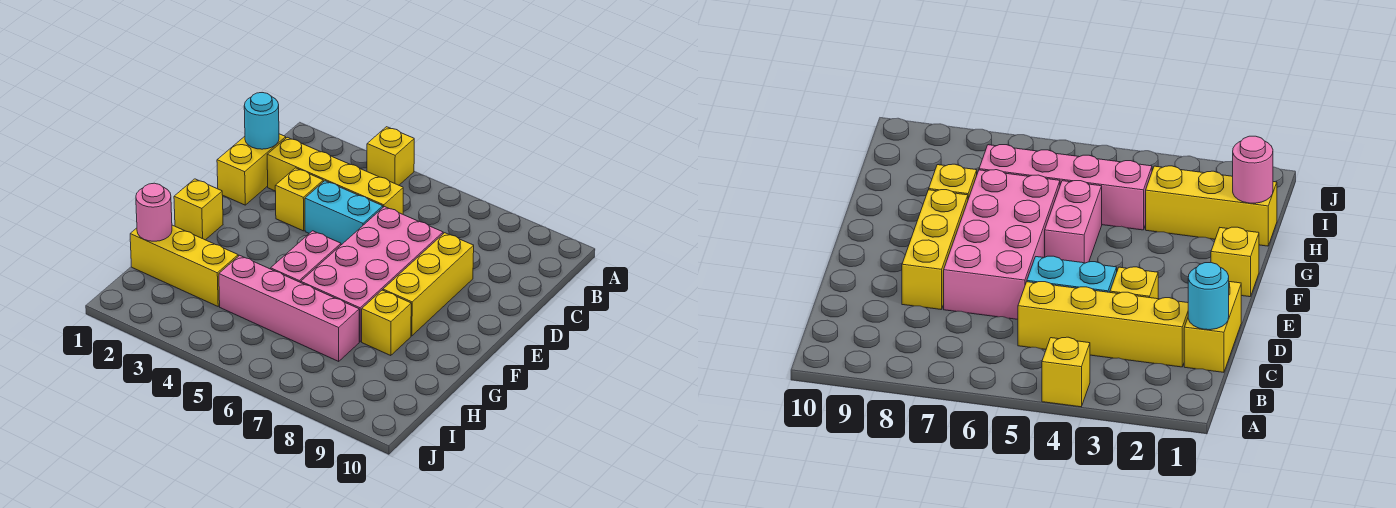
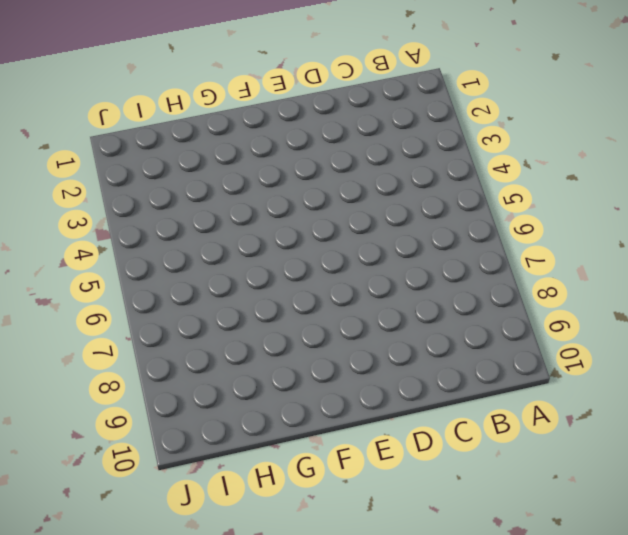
none -> yellow brick A4 level 1
none -> yellow brick C1:D1 level 1
none -> yellow brick C2:C5 level 1

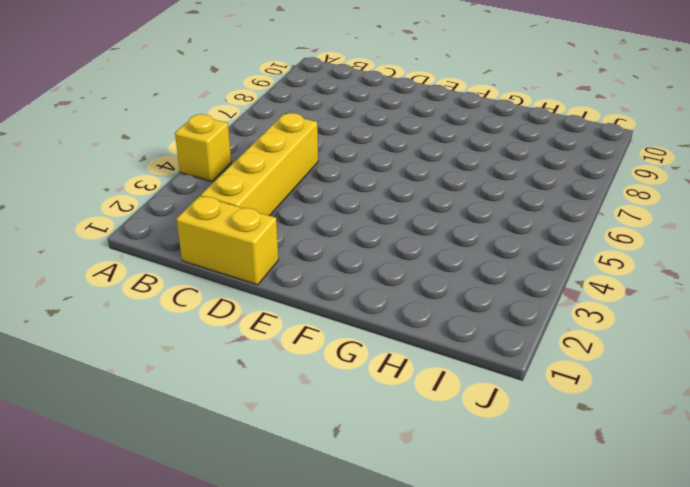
none -> yellow brick D3 level 1
none -> cyan brick D4:D5 level 1
none -> pink brick D6:G7 level 1

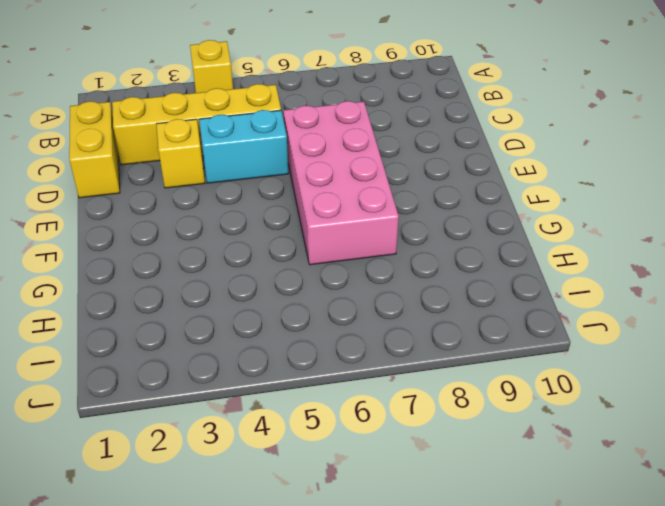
none -> yellow brick D8:F8 level 1
none -> yellow brick F1 level 1
none -> pink brick F5:G5 level 1

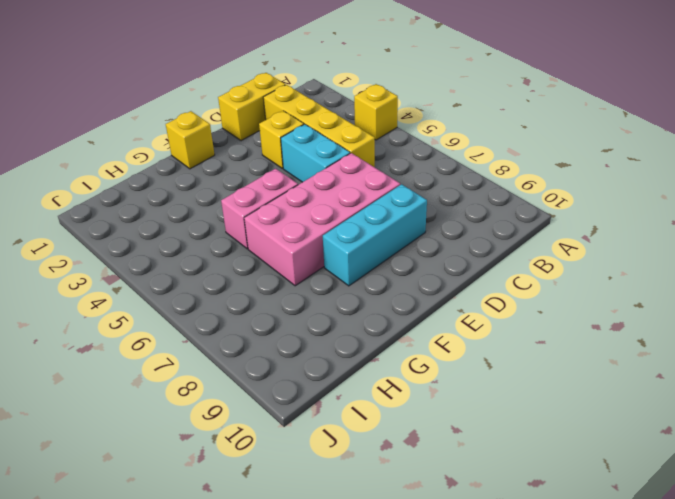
cyan brick D8:F8 level 1 -> yellow brick D8:F8 level 1
none -> yellow brick G8 level 1
none -> yellow brick H1:H3 level 1
none -> pink brick H4:H7 level 1

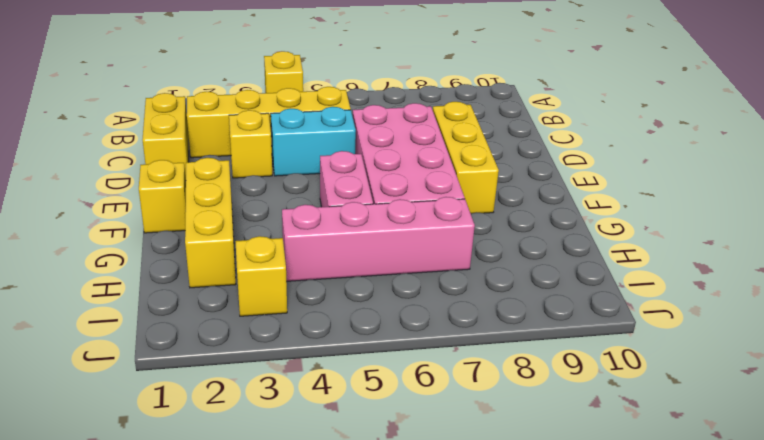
yellow brick F2:H2 level 1 -> yellow brick H1:H3 level 1
yellow brick I3 level 1 -> yellow brick G8 level 1
none -> cyan round brick C1 level 2
none -> pink round brick H1 level 2

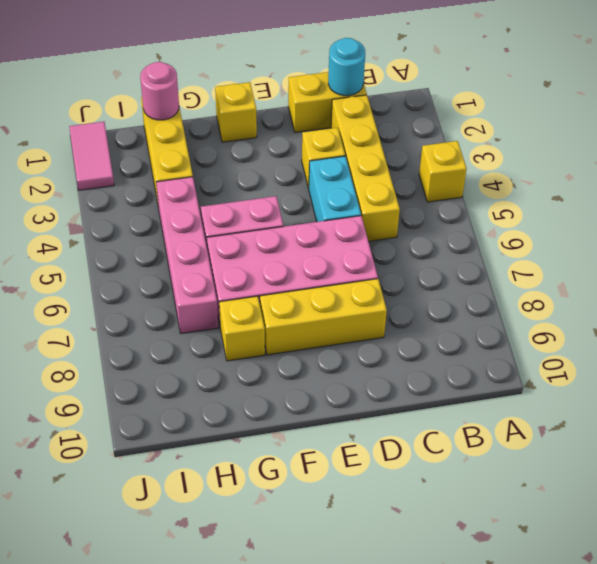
pink tile J1:J2 level 1 -> none

